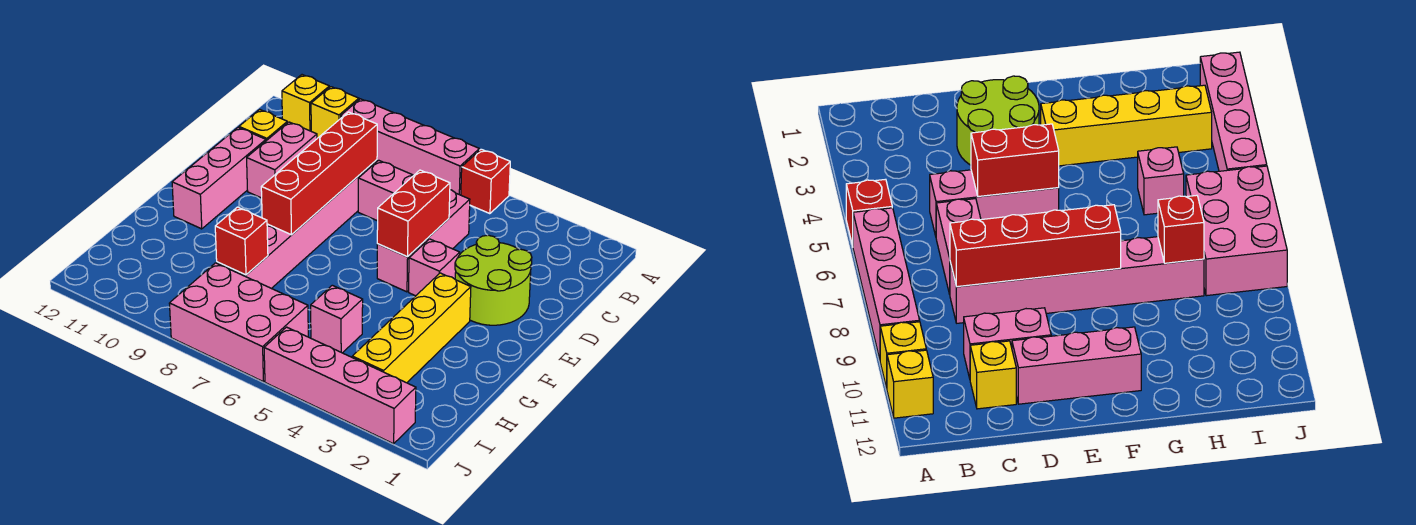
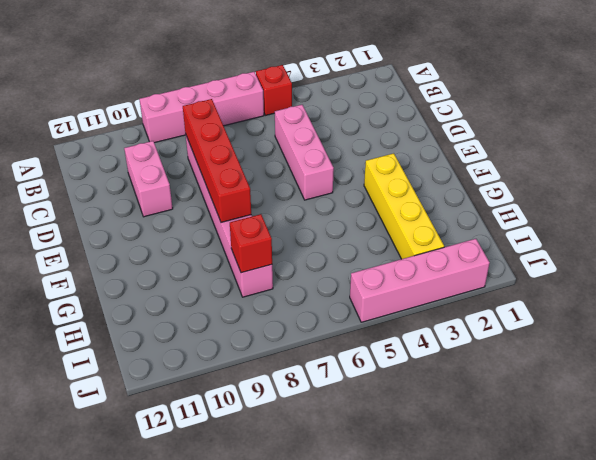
none -> yellow brick A10 level 1
none -> yellow brick A11 level 1
none -> pink brick C6:C7 level 1

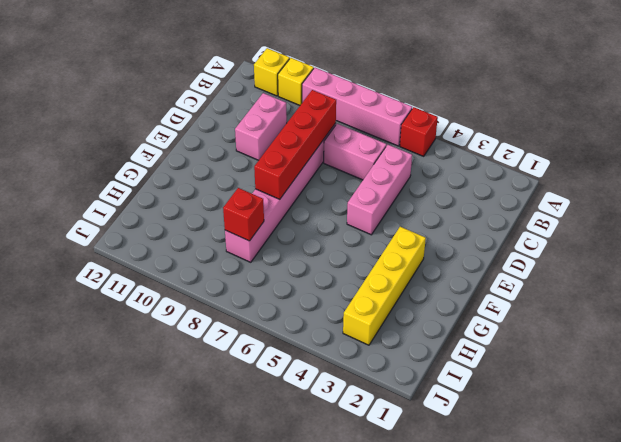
none -> yellow brick C11 level 1
none -> lime round brick D2:E3 level 1
none -> pink brick D11:F11 level 1

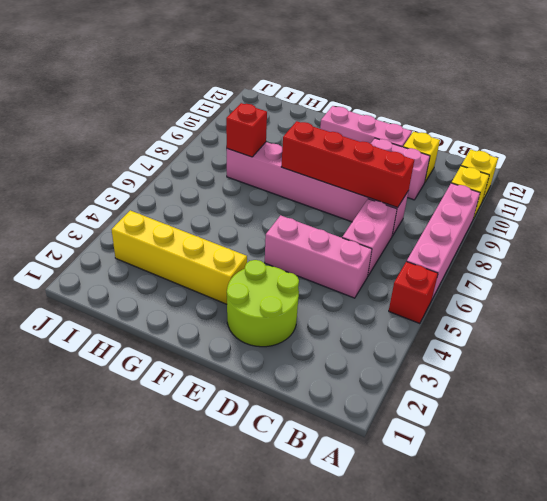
none -> pink brick E4 level 1
none -> pink brick H5 level 1
none -> pink brick I6:J8 level 1

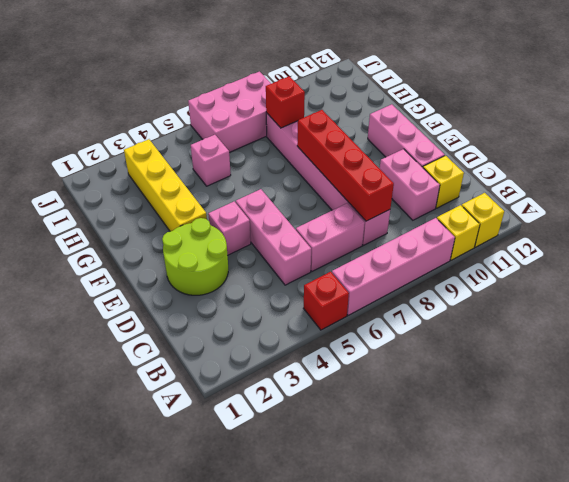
none -> pink brick J2:J5 level 1
none -> red brick D5:E5 level 2

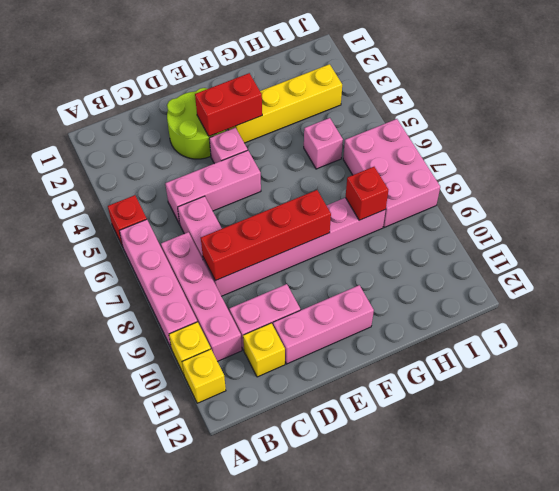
pink brick B7:B10 level 1 -> pink brick J2:J5 level 1
red brick E3:F3 level 2 -> red brick D5:E5 level 2

